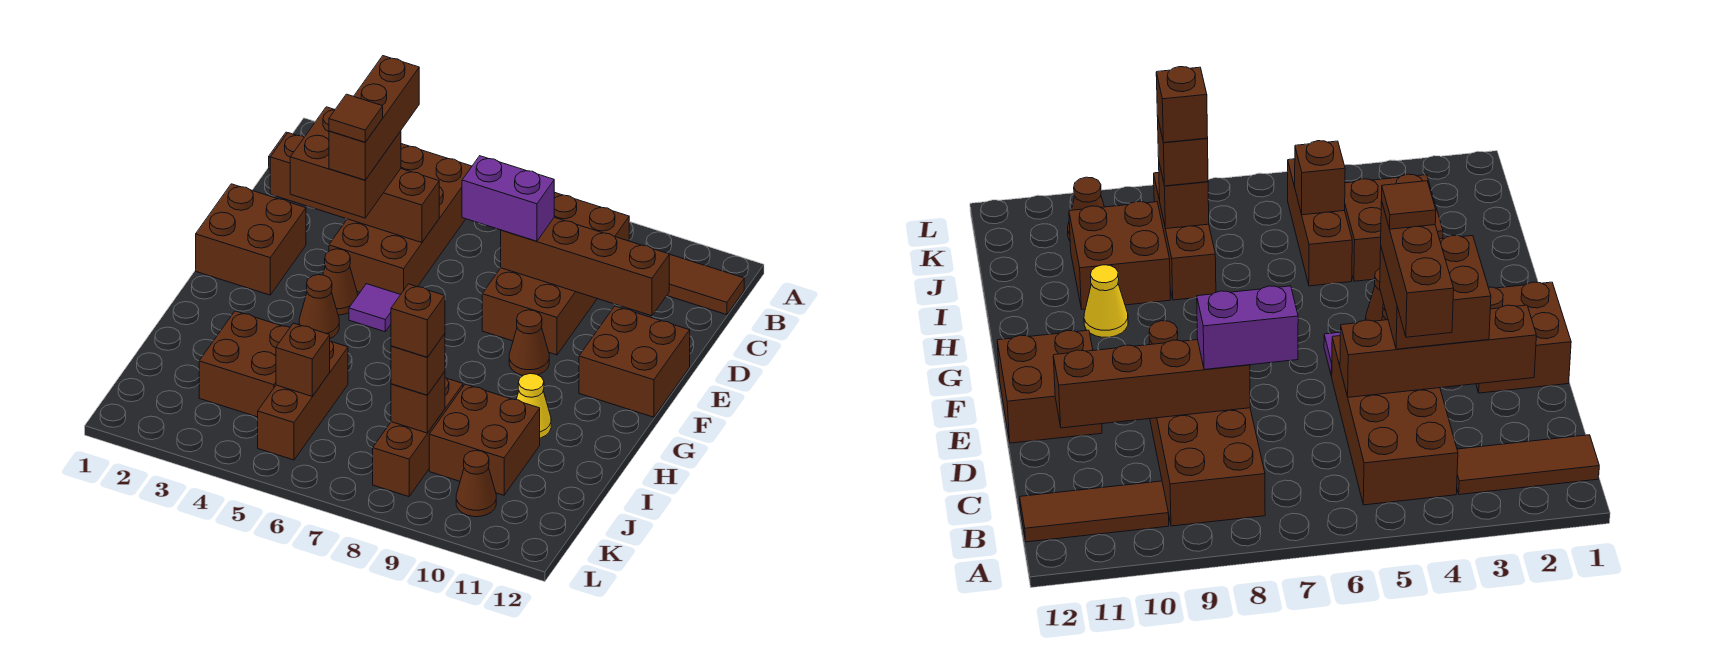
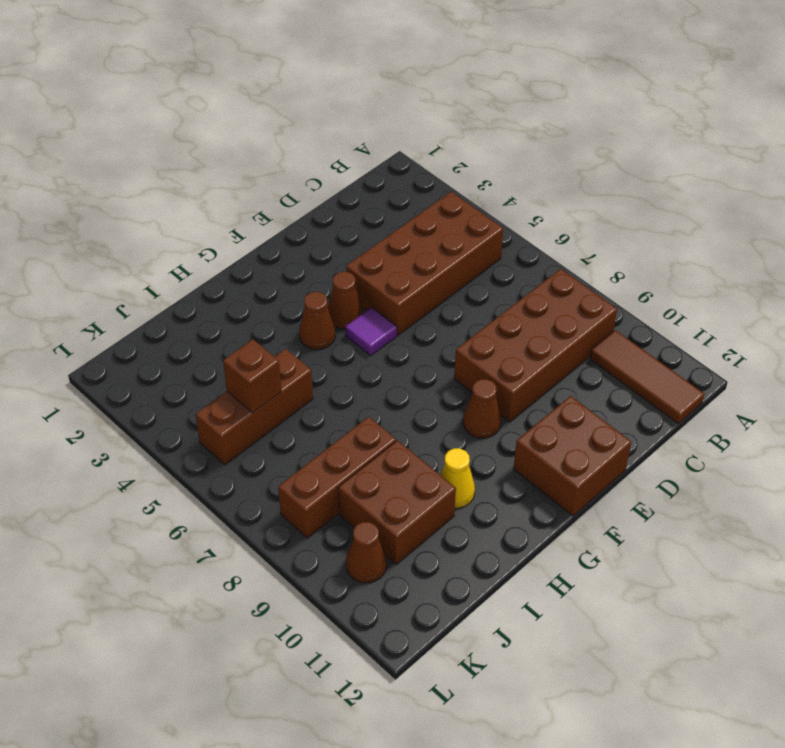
none -> brown tile B1:B3 level 1
none -> brown brick E1:F2 level 1
none -> brown brick I3:J4 level 1

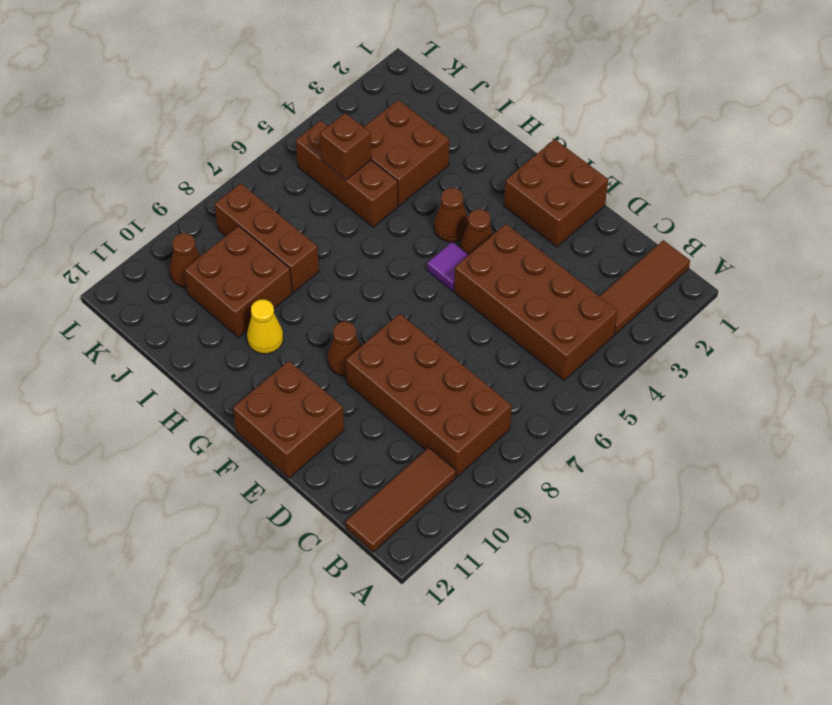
none -> brown brick D2:D5 level 2
none -> brown brick D8:D11 level 2
none -> brown brick J8 level 2

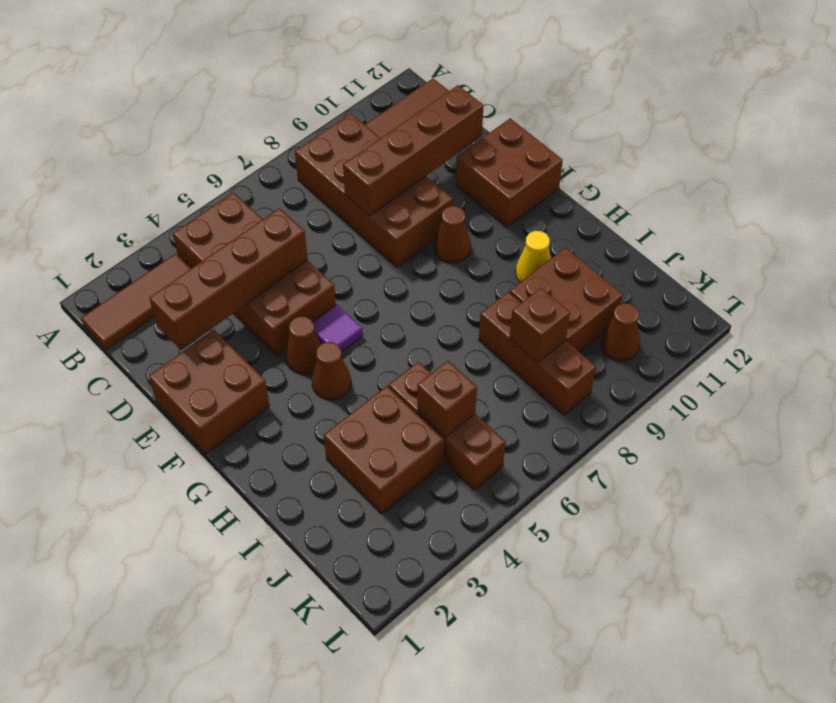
none -> brown brick D3:E4 level 3
none -> purple brick D7:D8 level 3
none -> brown brick J8 level 3

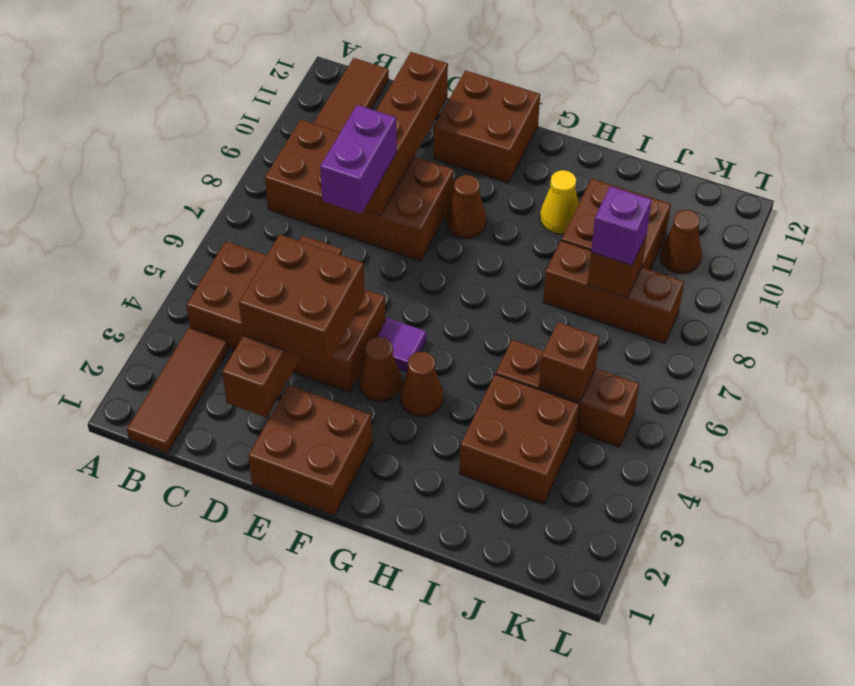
purple brick J8 level 3 -> brown brick J8 level 3
none -> brown brick C4:E4 level 4
none -> brown brick J8 level 4
none -> brown tile E4 level 5

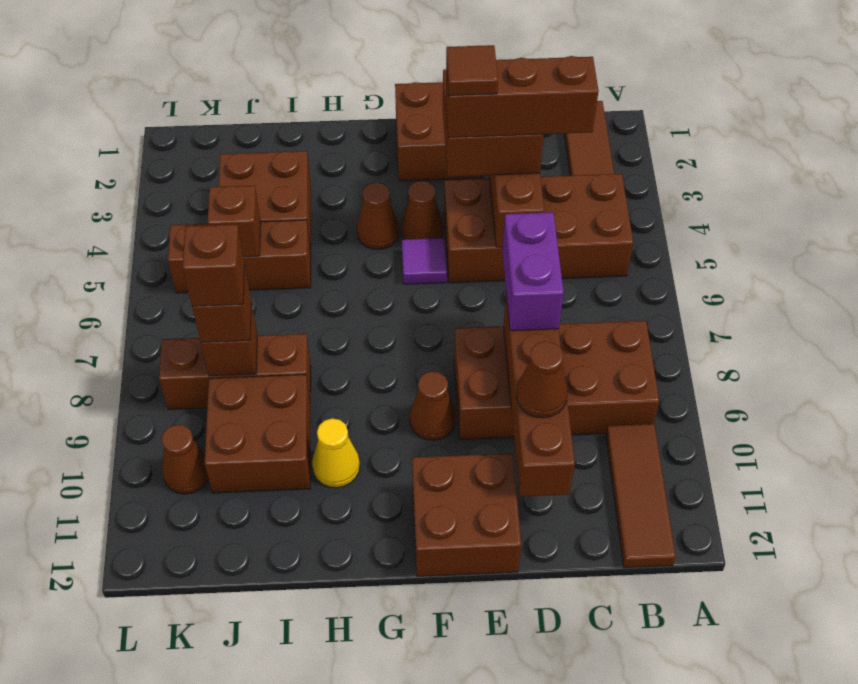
brown cone D10 level 3 -> none

